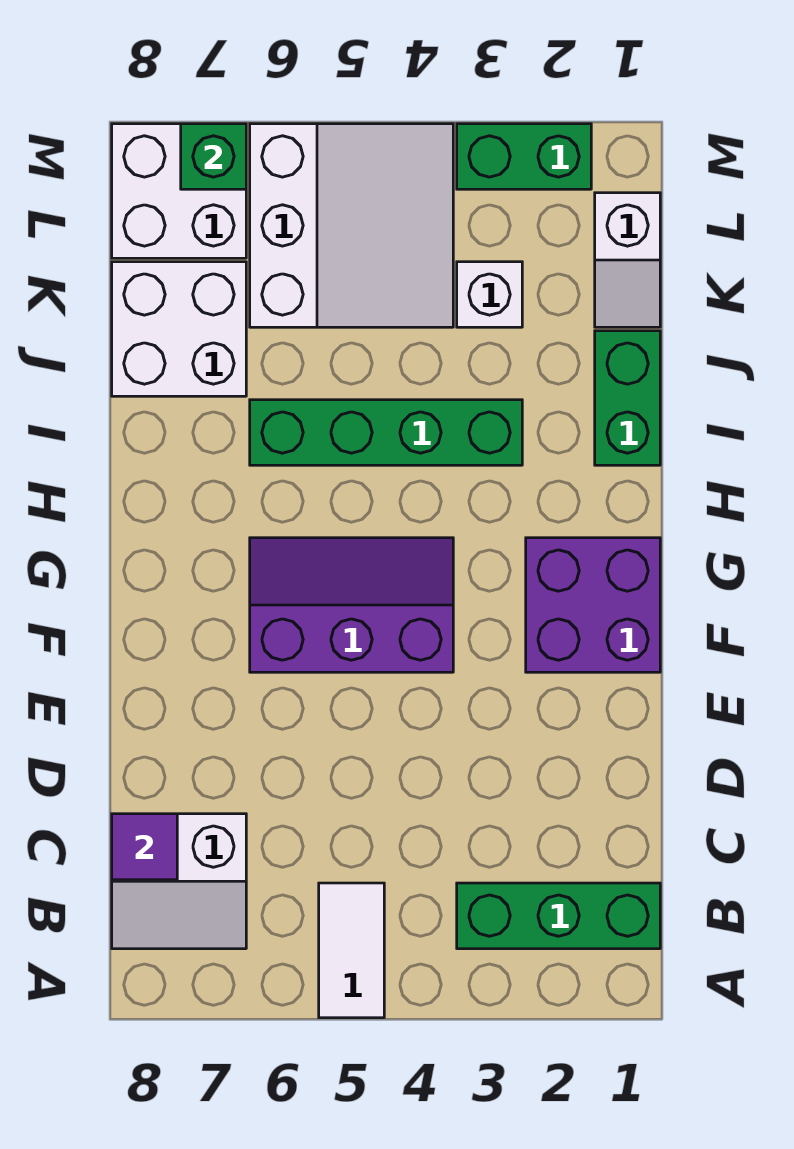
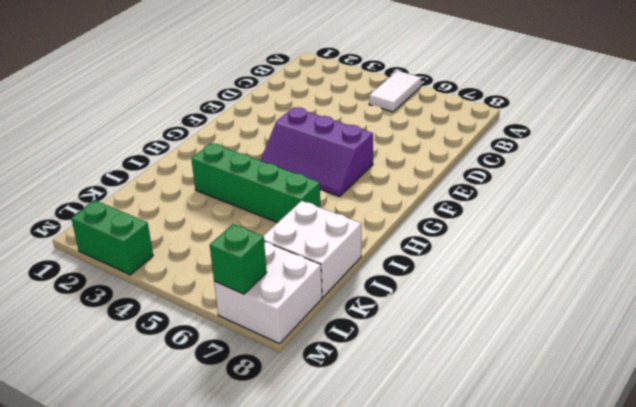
none -> green brick B1:B3 level 1
none -> white slope B7:C8 level 1 top C
none -> purple brick F1:G2 level 1

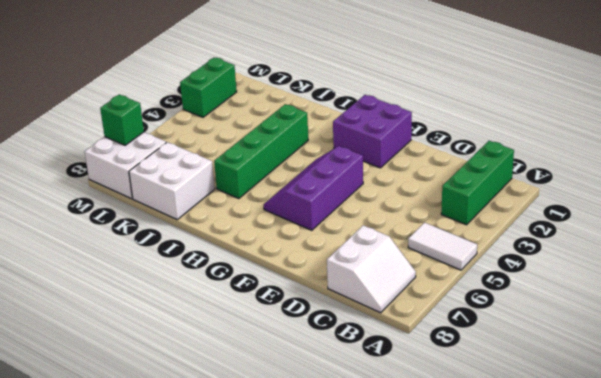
none -> green brick I1:J1 level 1
none -> white slope K1:L1 level 1 top L
none -> white brick K3 level 1

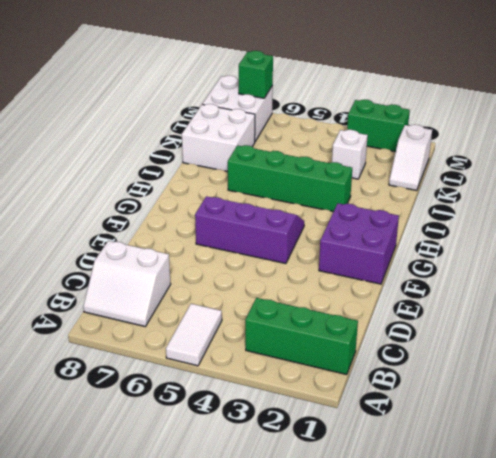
none -> green brick I1:J1 level 1
none -> white slope K4:M6 level 1 top 6
none -> purple tile C8 level 2

